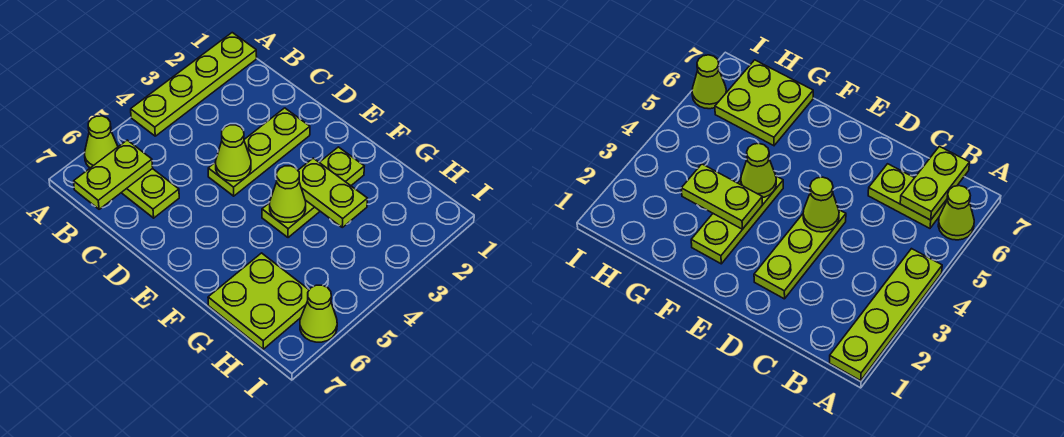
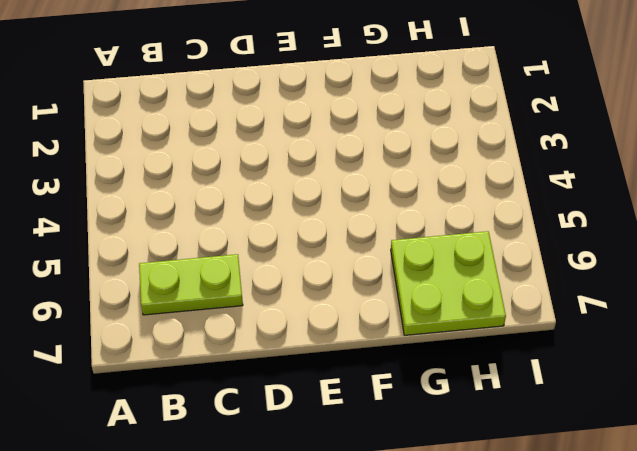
none -> lime plate A1:A4 level 1
none -> lime cone A6 level 1

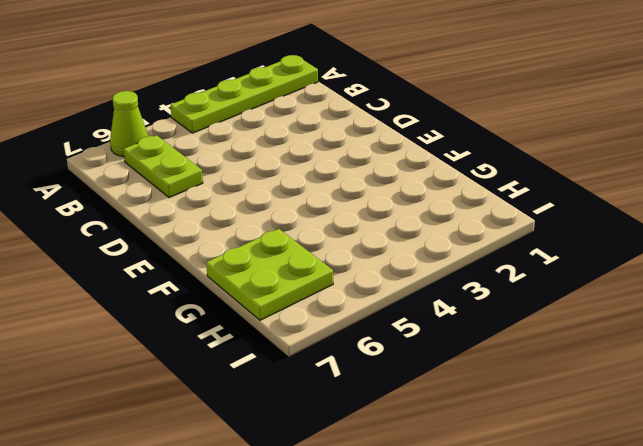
none -> lime plate D2:D4 level 1
none -> lime plate F2:F4 level 1

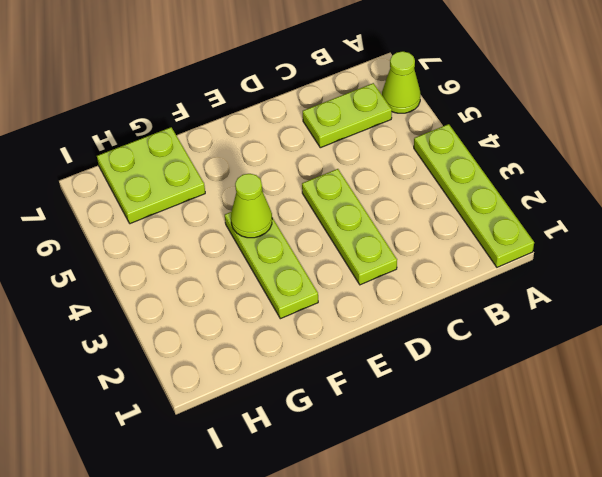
none -> lime cone I6 level 1
none -> lime plate B6:B7 level 2

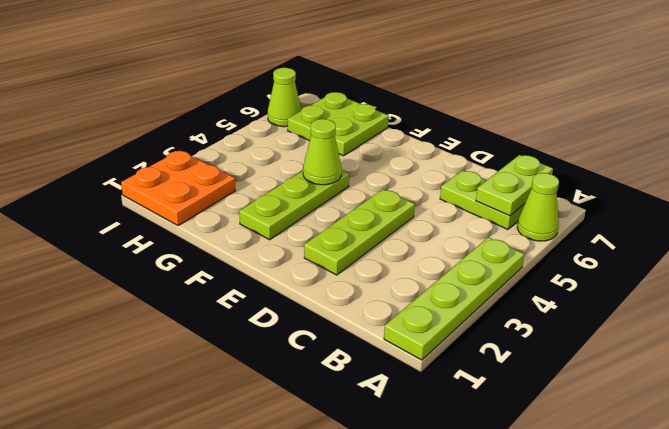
orange plate H1:I2 level 1 -> none
none -> lime cone D4 level 2
none -> lime plate F3:G3 level 2

